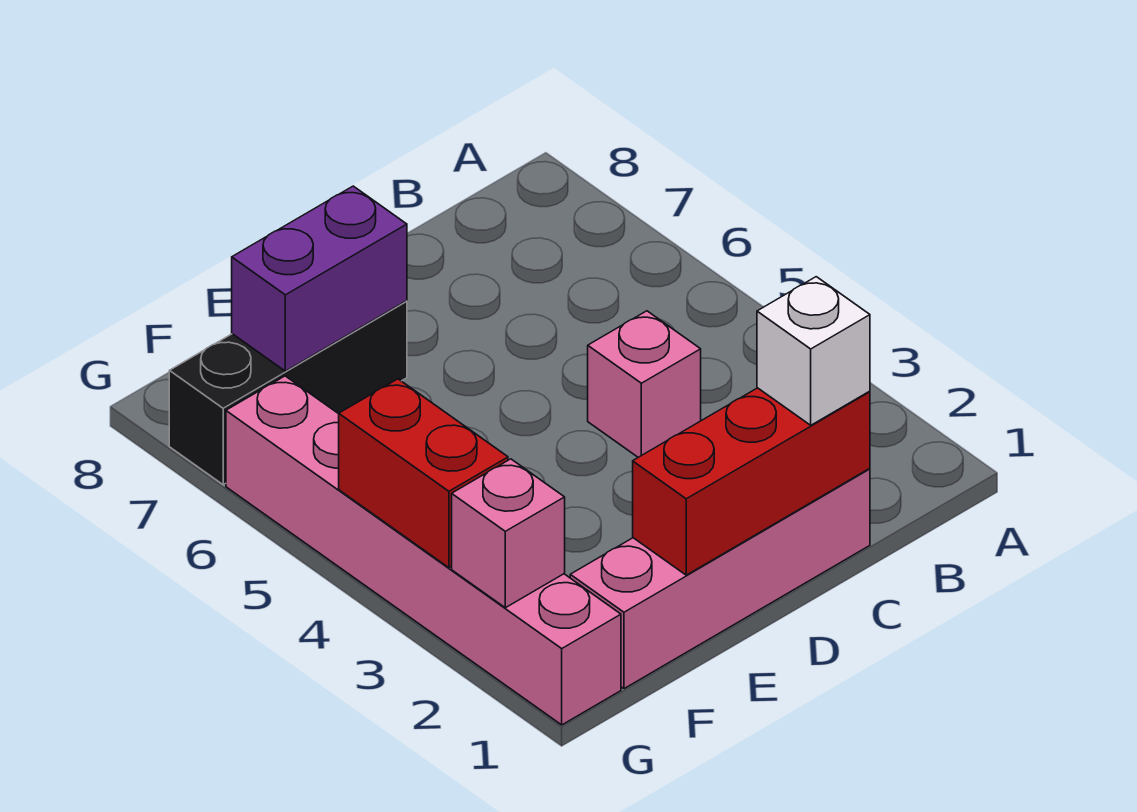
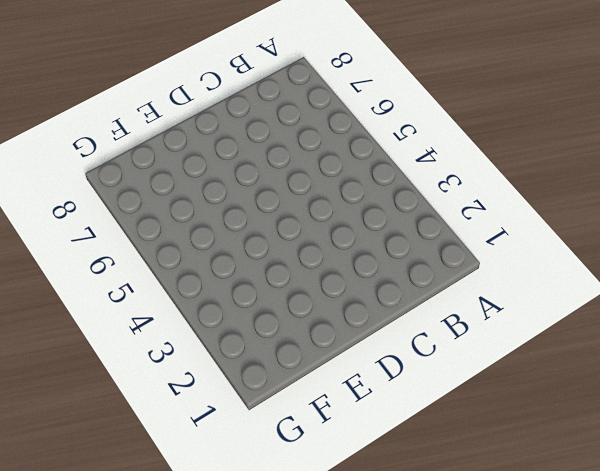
none -> pink brick C1:F1 level 1
none -> pink brick C4 level 1

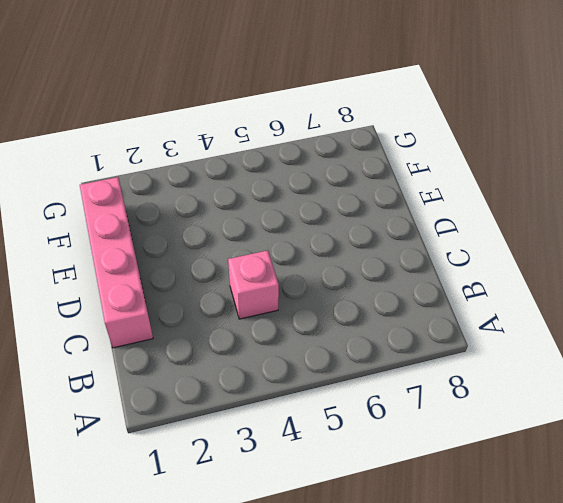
none -> black brick E7:G7 level 1
none -> pink brick G1:G6 level 1

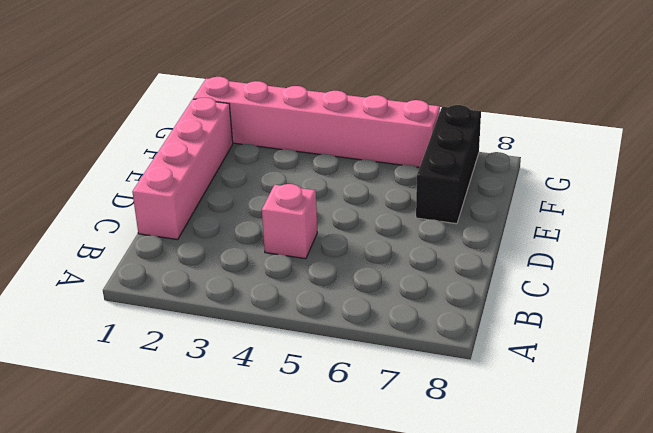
none -> red brick C1:E1 level 2
none -> purple brick E7:F7 level 2

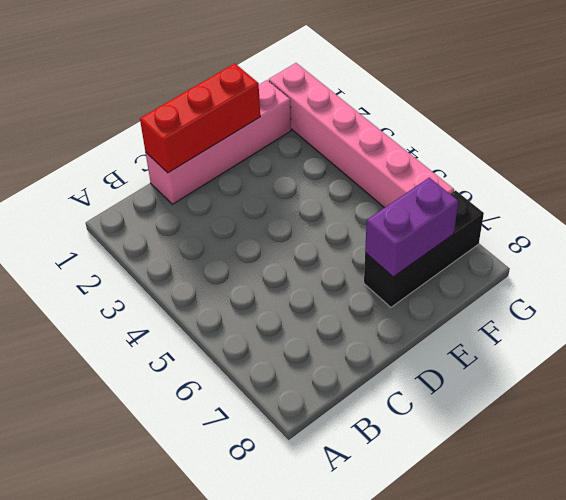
none -> pink brick C4 level 1
none -> pink brick G2 level 2

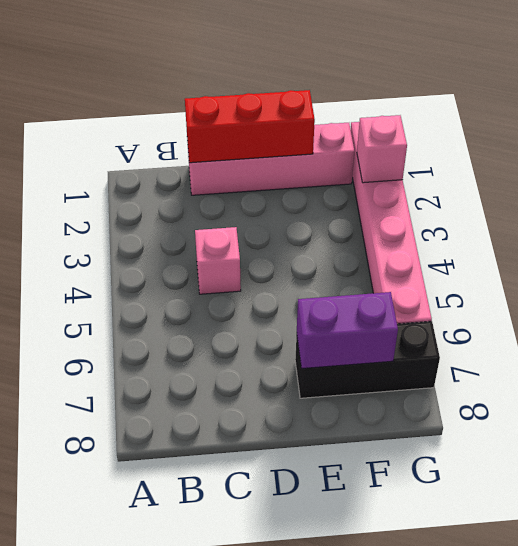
none -> red brick G3:G4 level 2
none -> white brick C1 level 3

